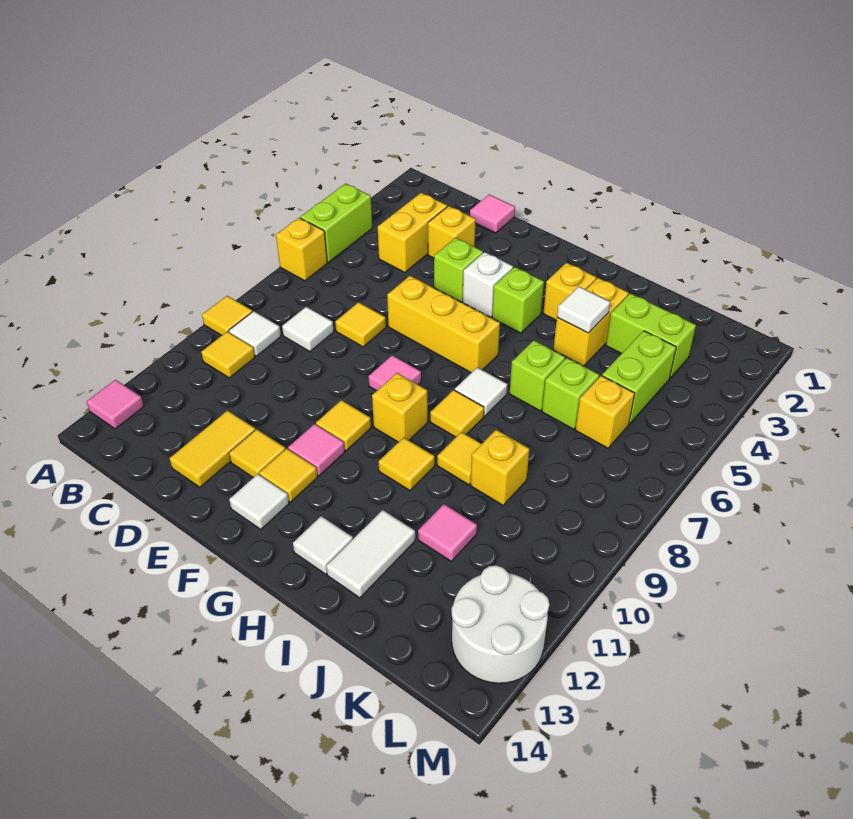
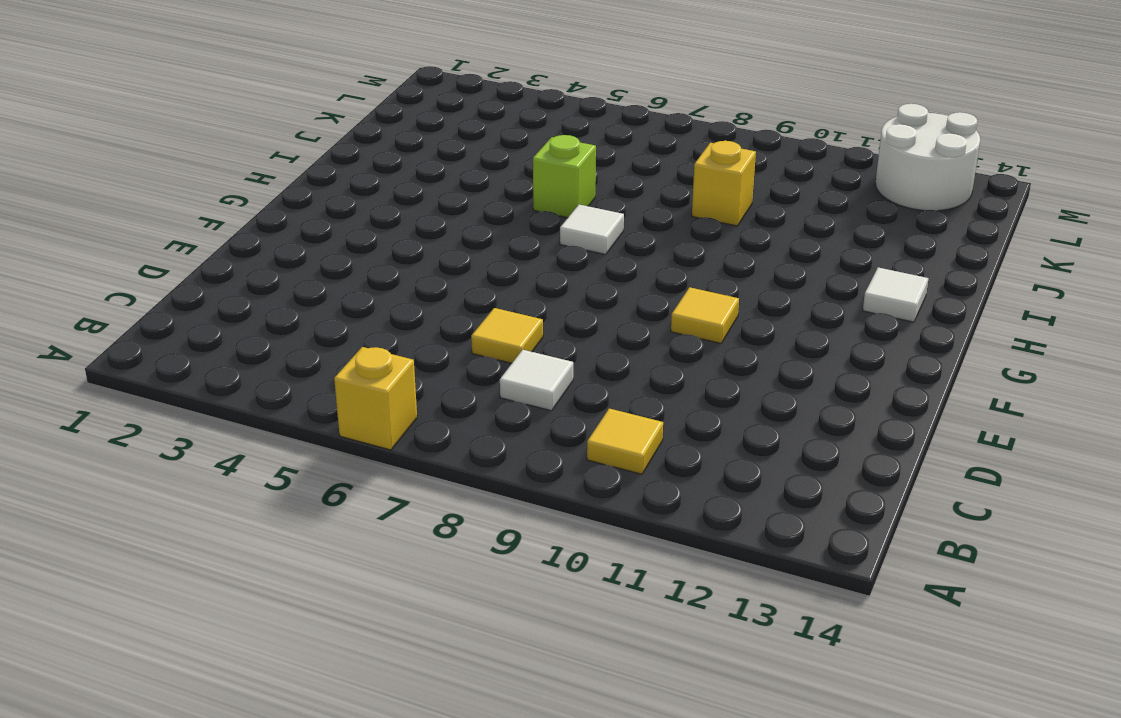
none -> lime brick A4:A5 level 1
none -> yellow tile A9 level 1
none -> pink tile A13 level 1
none -> white tile B9 level 1

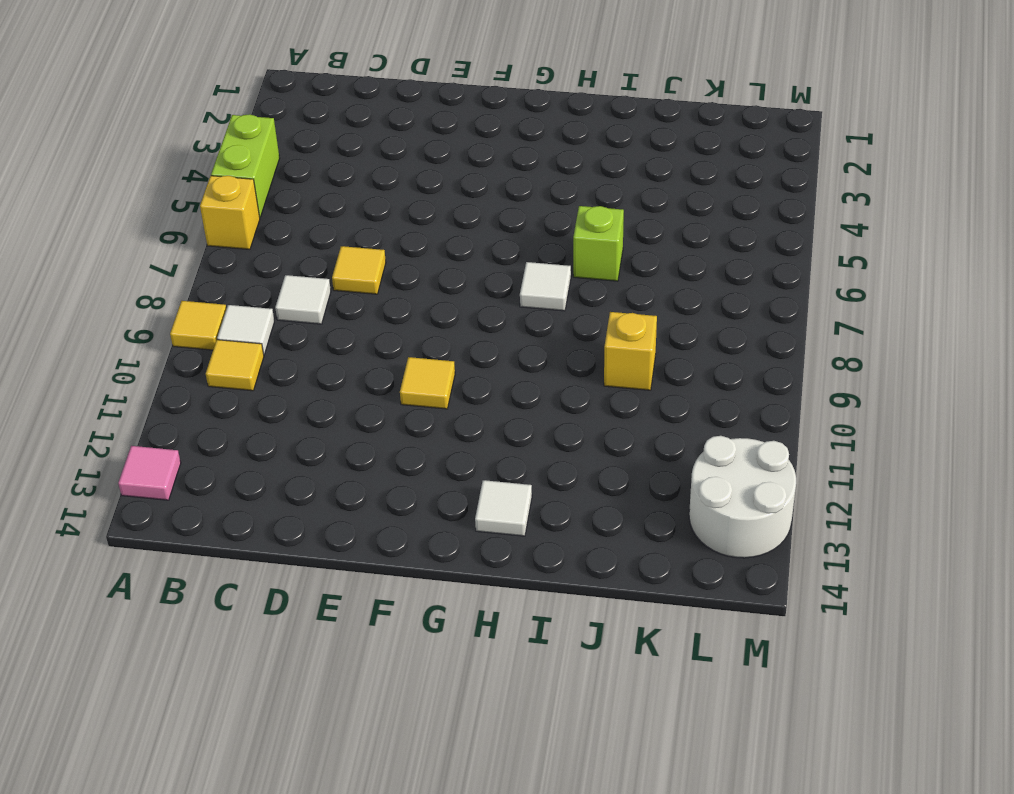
none -> yellow brick C3:C4 level 1
none -> pink tile D1 level 1
none -> yellow brick D3 level 1
none -> yellow tile D12:D13 level 1

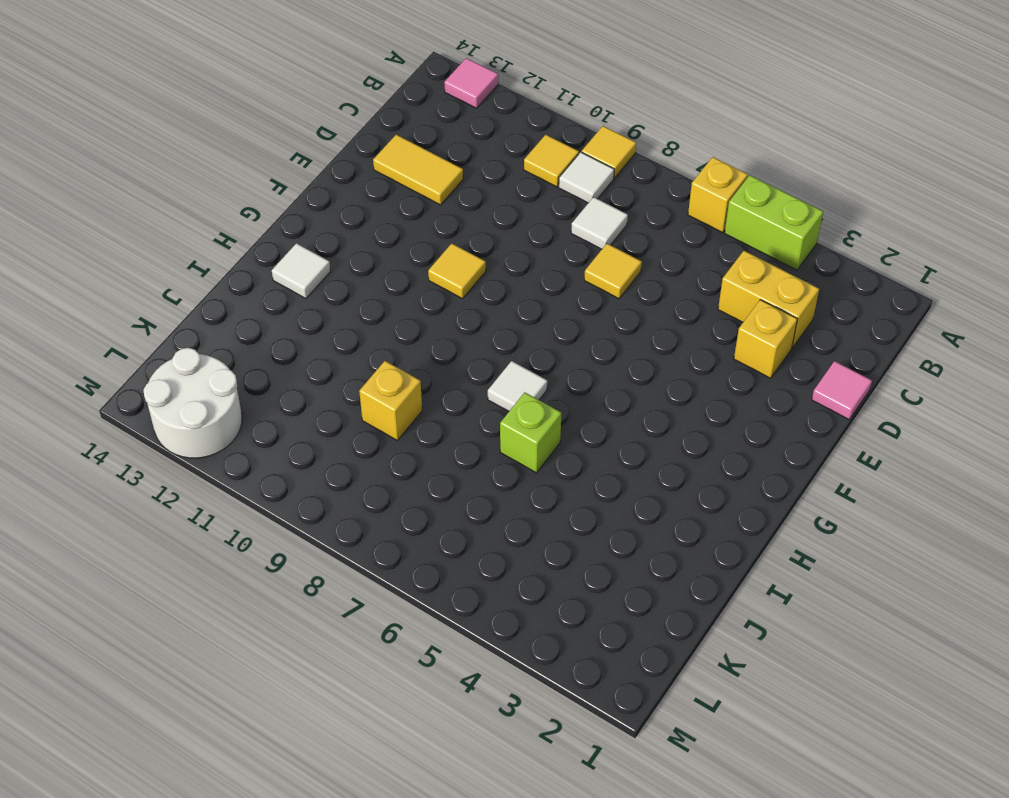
none -> lime brick E4 level 1
none -> yellow brick E6:G6 level 1
none -> yellow tile E12 level 1
none -> white brick F4 level 1

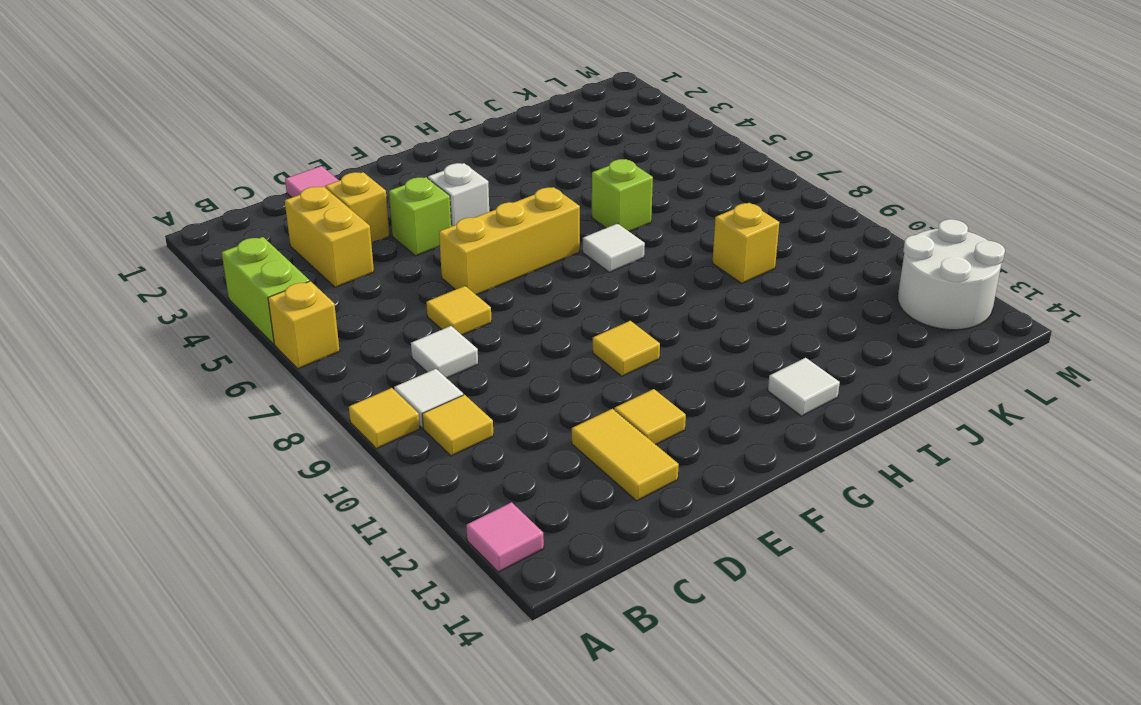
none -> pink tile F8 level 1
none -> pink tile F11 level 1
none -> yellow tile F12 level 1
none -> white tile F13 level 1

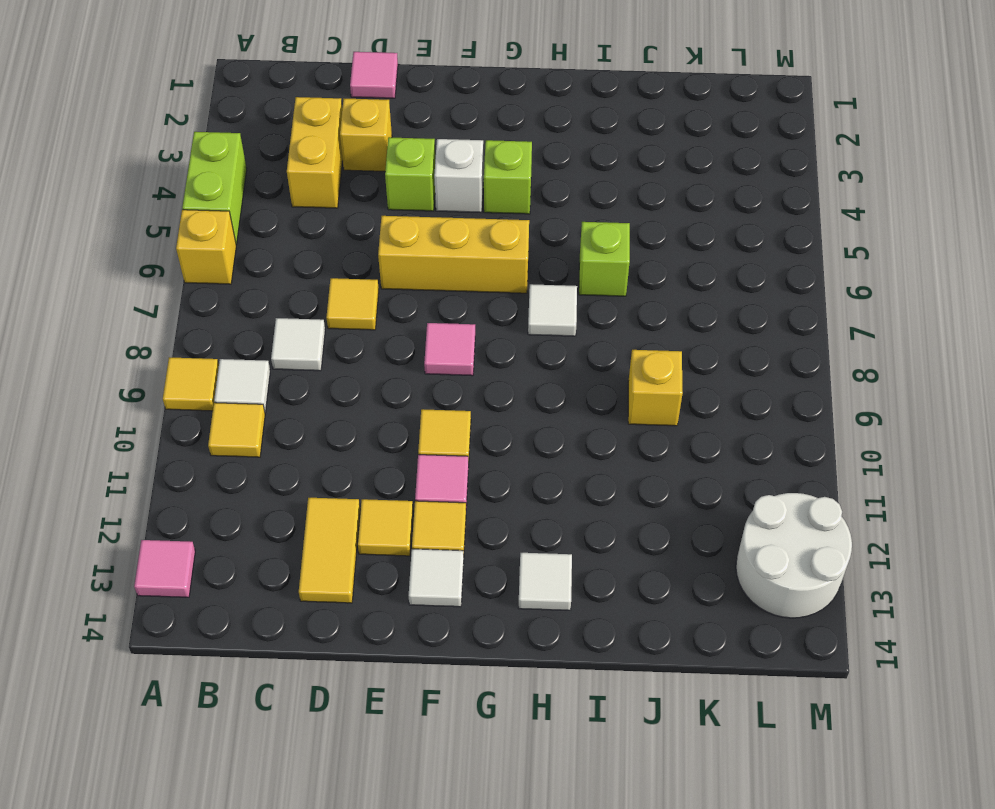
none -> yellow brick G9 level 1
none -> yellow brick H3 level 1
none -> yellow tile H8 level 1
none -> yellow tile H10 level 1

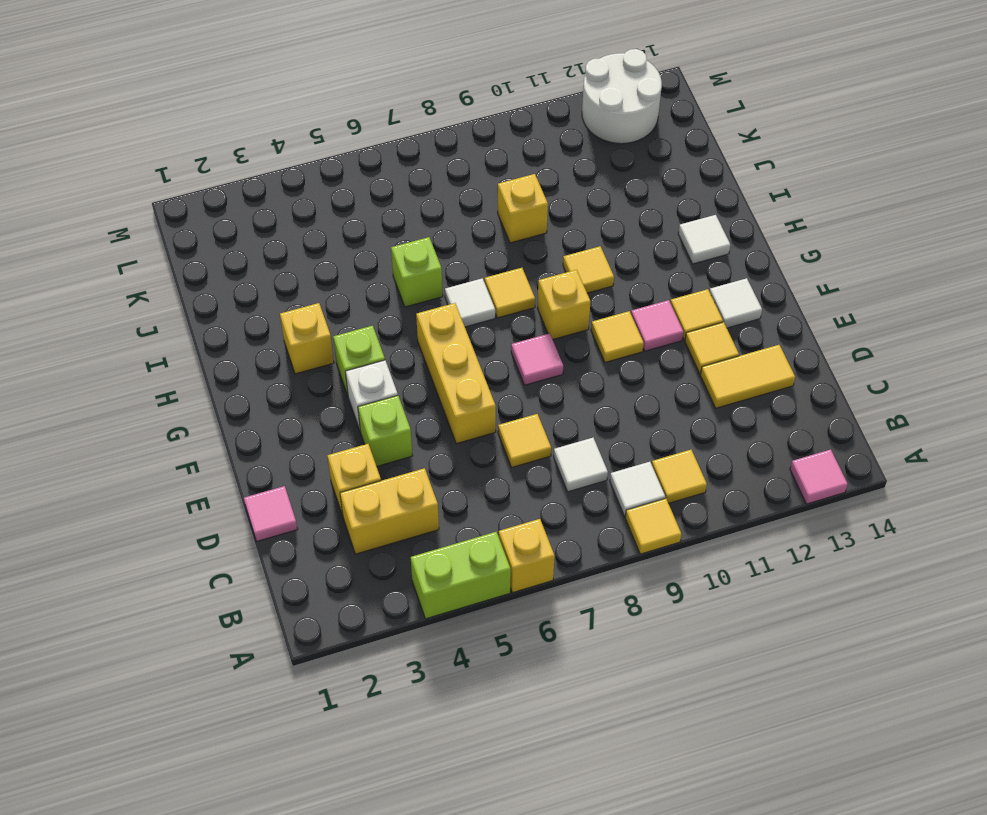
none -> yellow brick I3:I4 level 1
none -> yellow tile I9 level 1
none -> white tile I12:I13 level 1
none -> lime brick J3:K3 level 1

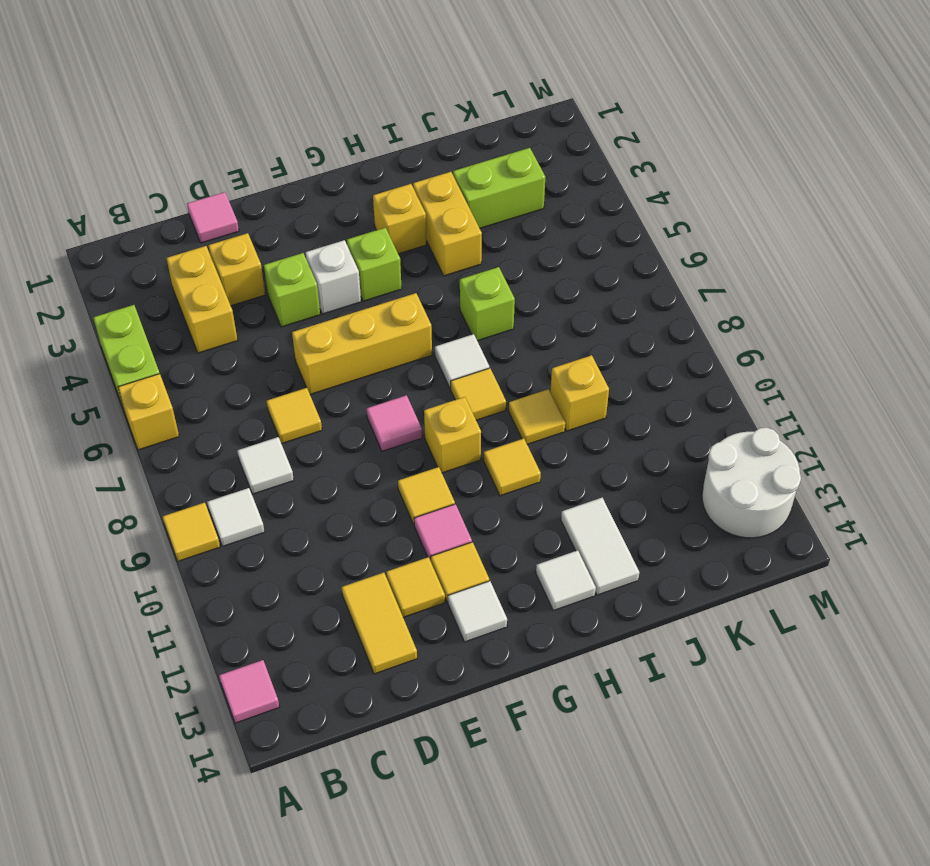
none -> yellow tile B10 level 1
none -> lime brick J6 level 1
none -> pink tile J11 level 1
none -> lime brick K4:K5 level 1

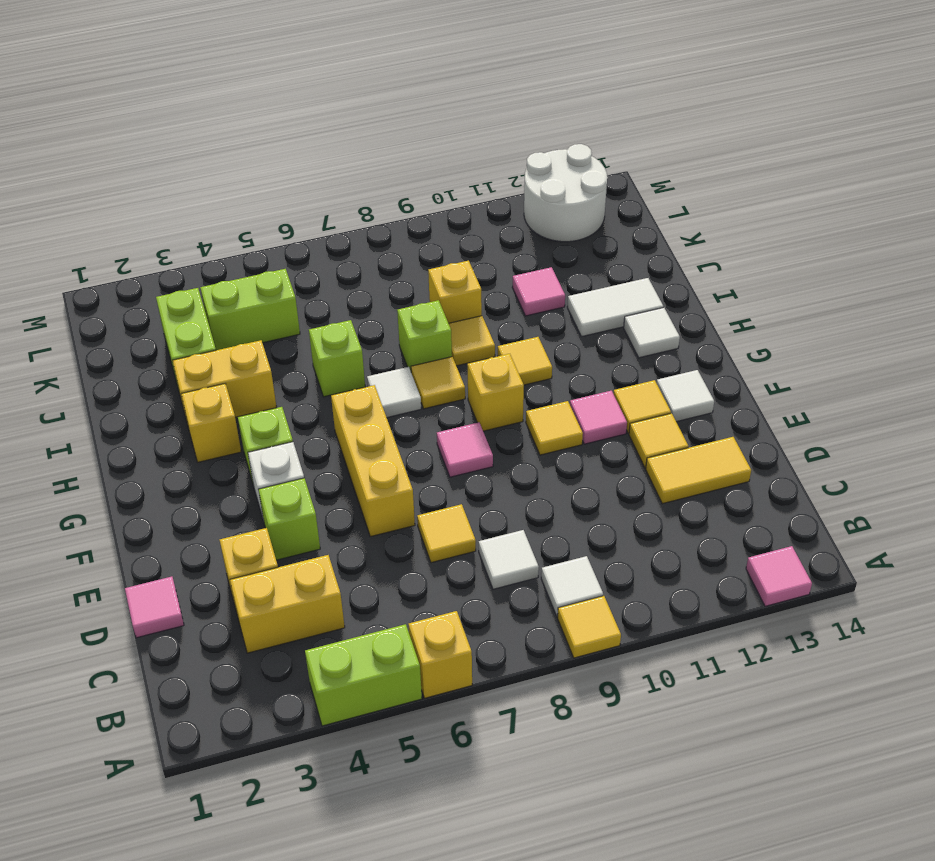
lime brick I8 level 1 -> lime brick J6 level 1
none -> yellow tile B10 level 1
none -> yellow brick K6 level 1
none -> white tile I4 level 2

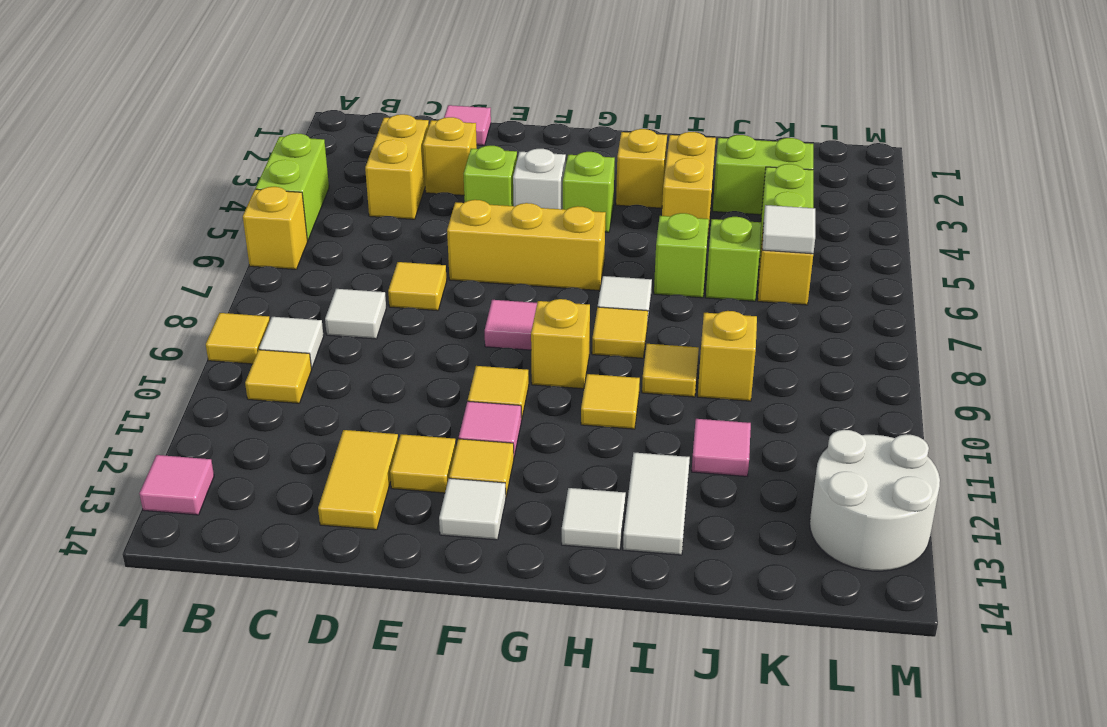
white tile K6 level 2 -> white tile I4 level 2

